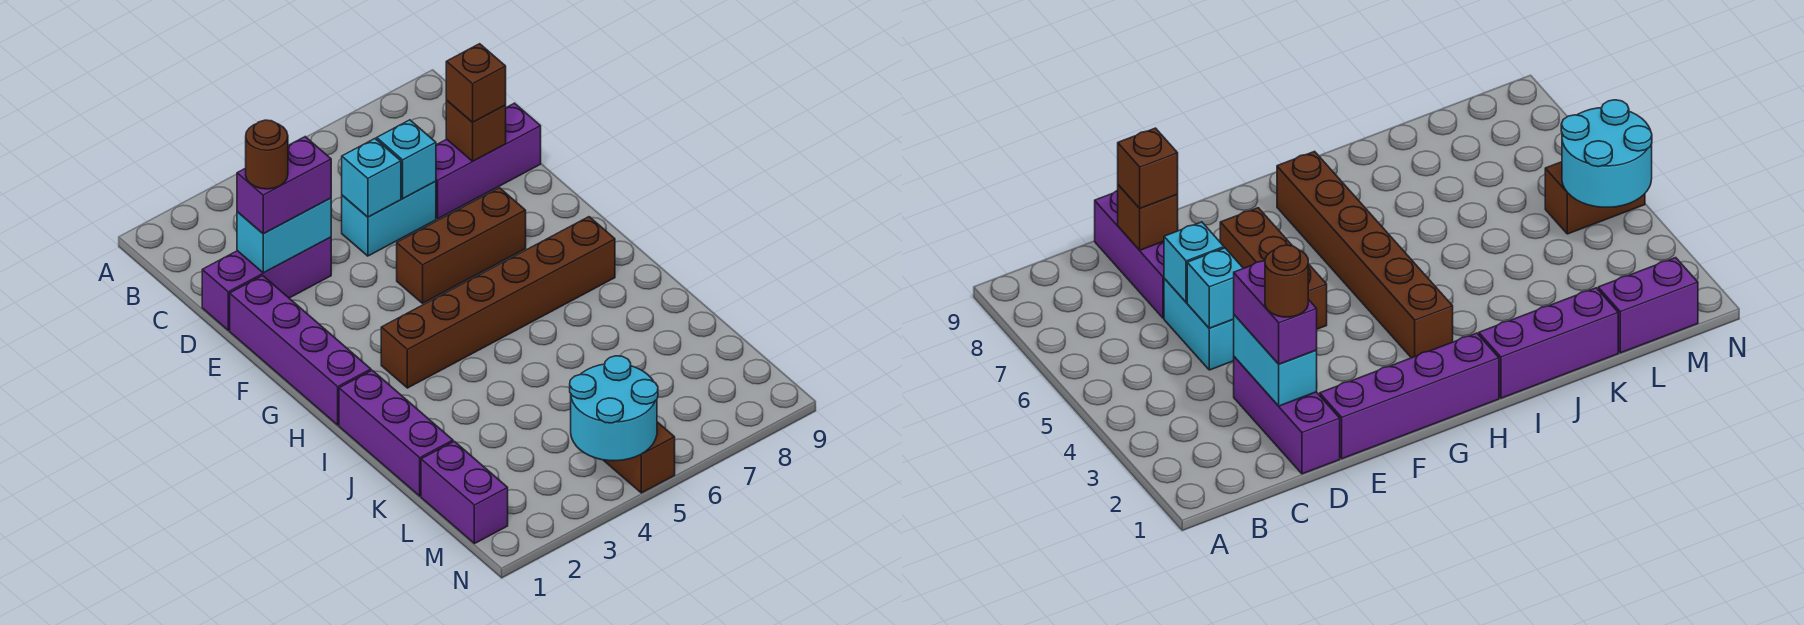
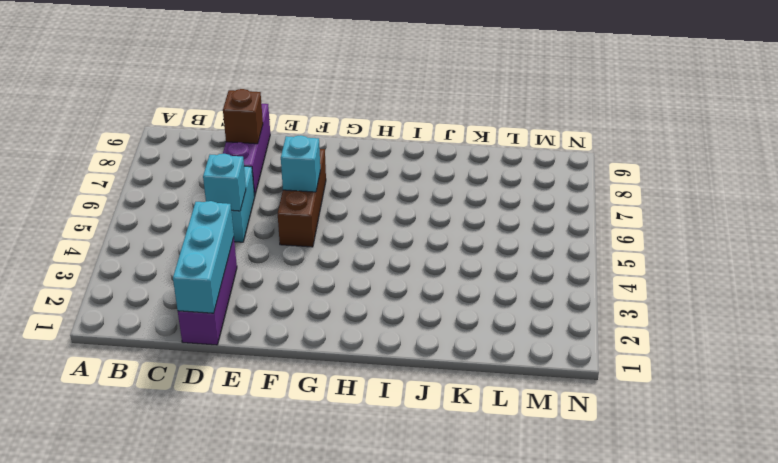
cyan brick D1:D3 level 2 -> cyan brick D2:D3 level 2
cyan brick F6 level 2 -> cyan brick D6 level 2
none -> purple brick E1:H1 level 1
none -> brown brick H3:H8 level 1
none -> purple brick I1:K1 level 1

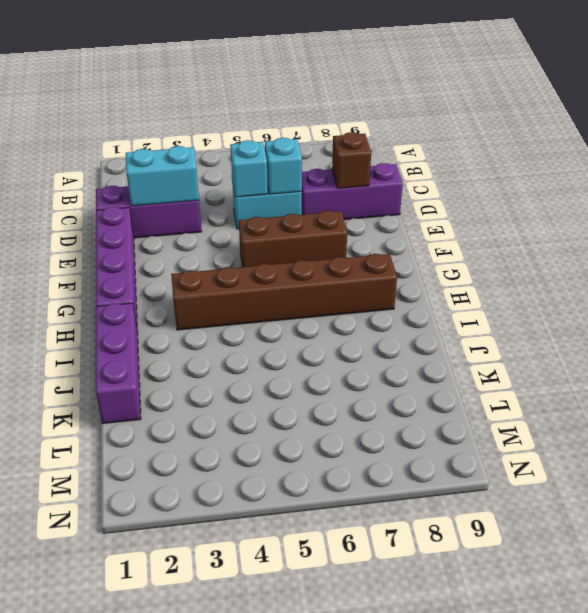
none -> purple brick L1:M1 level 1
none -> brown brick M5:N5 level 1
none -> cyan round brick M4:N5 level 2

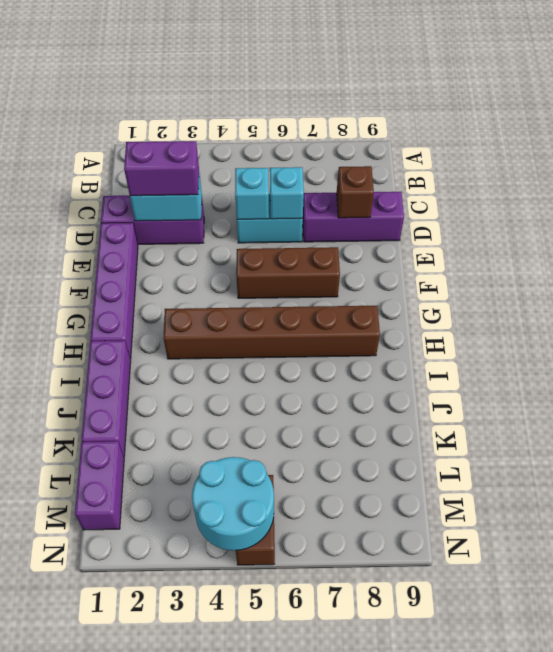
none -> brown brick D8 level 3
none -> brown round brick D2 level 4

